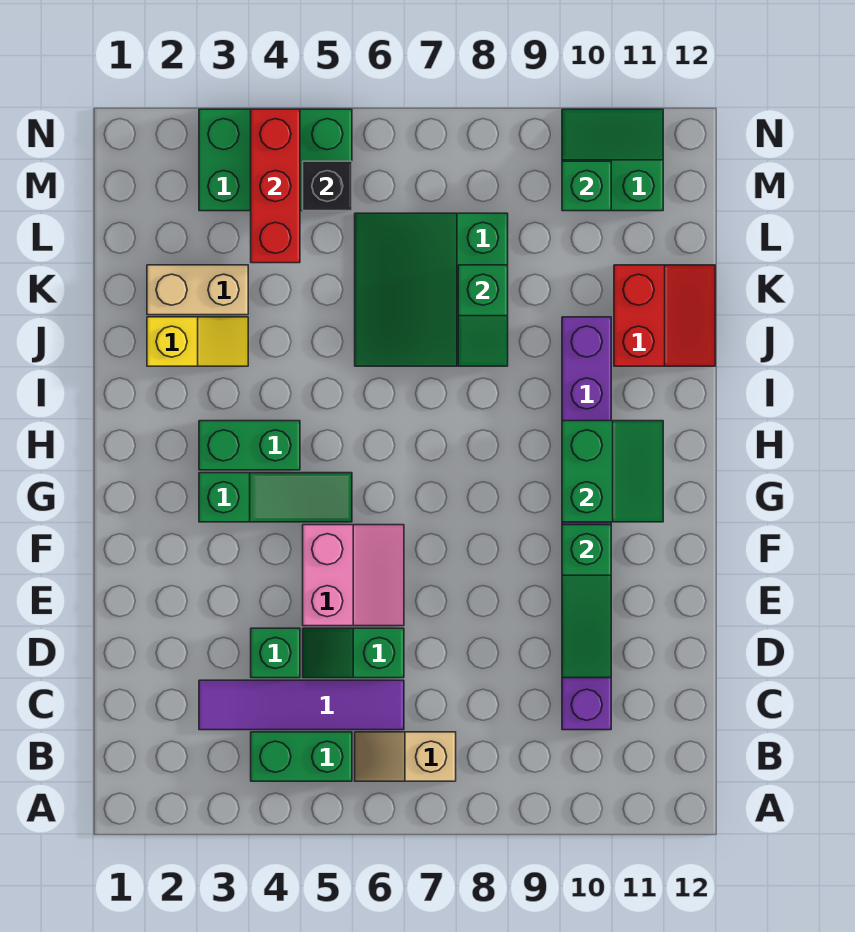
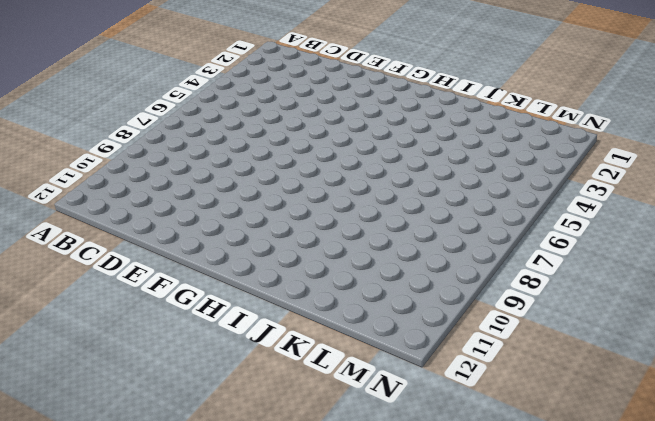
none -> green brick B4:B5 level 1
none -> tan slope B6:B7 level 1 top 7
none -> purple tile C3:C6 level 1

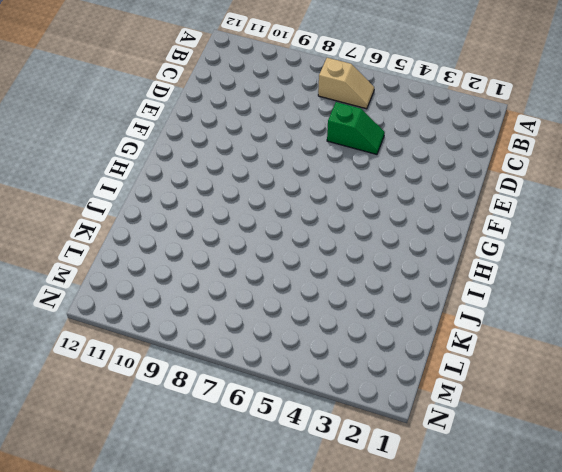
none -> green brick B4:B5 level 1
none -> purple tile C3:C6 level 1
none -> purple brick C10:J10 level 1

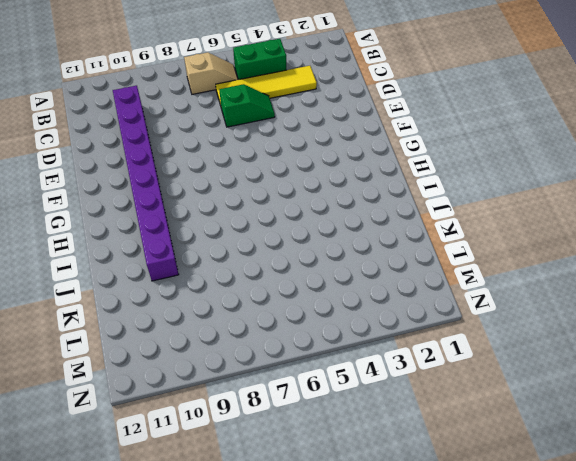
yellow tile C3:C6 level 1 -> purple tile C3:C6 level 1
none -> green brick D4 level 1
none -> pink slope E5:F6 level 1 top 5
none -> green slope G3:G5 level 1 top 3

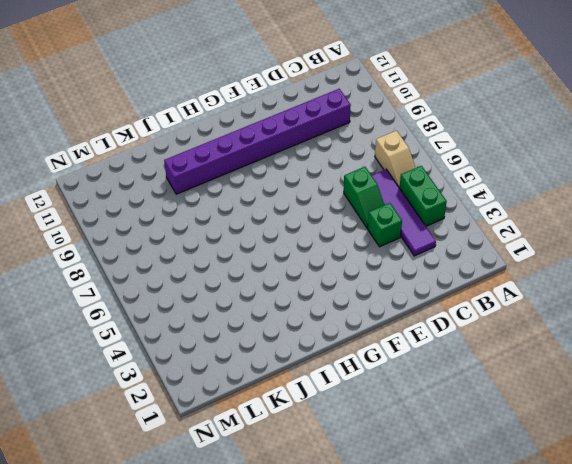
none -> pink slope E5:F6 level 1 top 5
none -> green slope G3:G5 level 1 top 3
none -> green brick H3:H4 level 1

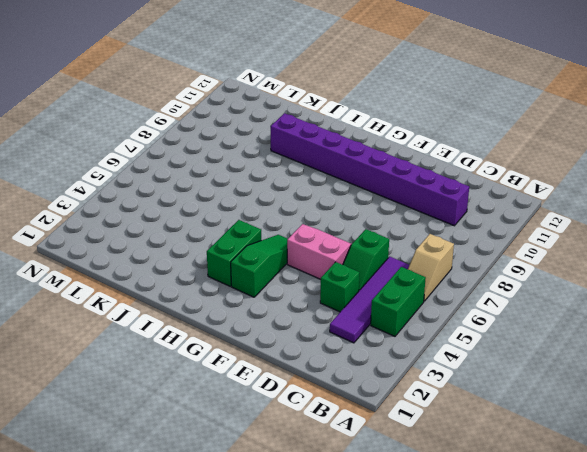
none -> yellow slope J2:J3 level 1 top 2
none -> green slope J6:L8 level 1 top 8
none -> red slope J11:K12 level 1 top 11

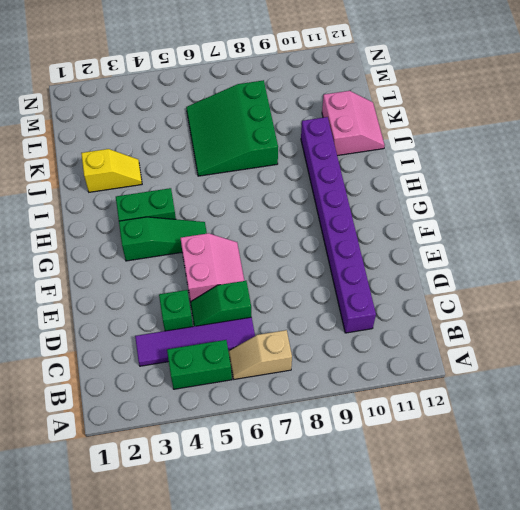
pink slope J11:K12 level 1 top 11 -> red slope J11:K12 level 1 top 11
none -> tan brick K2:K3 level 1
none -> green brick M3:N5 level 1
none -> green slope M10:N11 level 1 top M

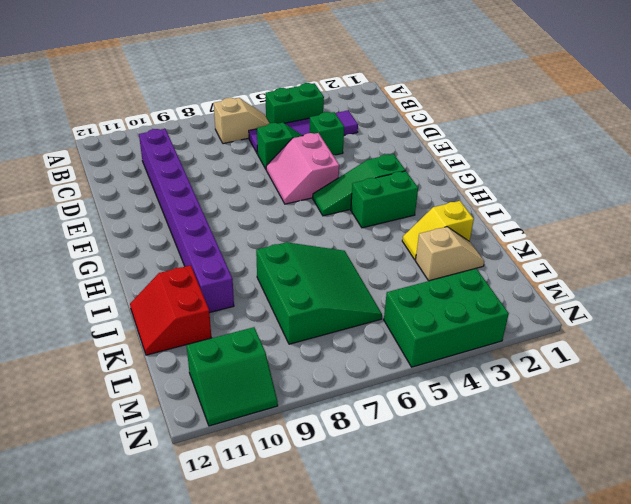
tan slope K2:K3 level 1 top 3 -> tan brick K2:K3 level 1
none -> green slope D10:F10 level 2 top F
none -> green slope G10:H11 level 2 top 10
none -> green slope J8:K8 level 2 top K

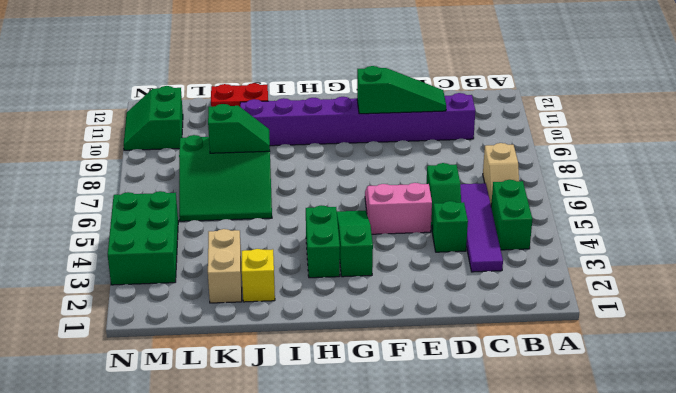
none -> green slope G10:H11 level 2 top 10
none -> red brick L4:N4 level 2
none -> black brick M5 level 2

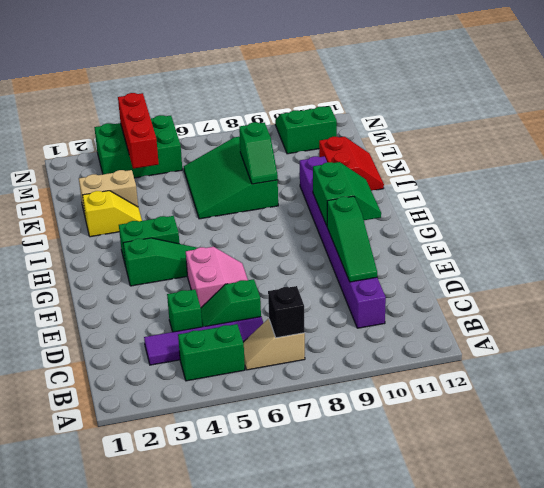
black brick B7 level 2 -> black brick M5 level 2
none -> green brick M10 level 2

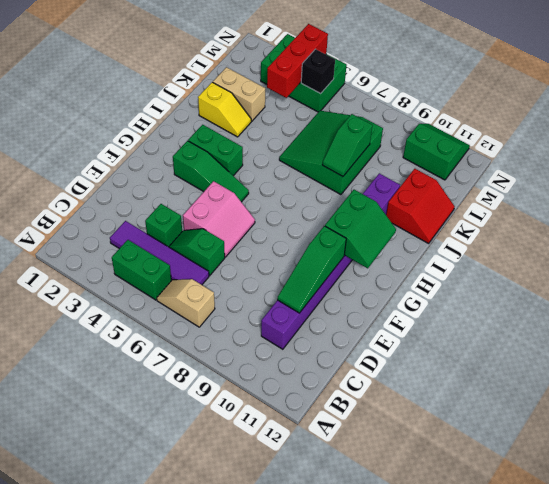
none -> green brick M10 level 2

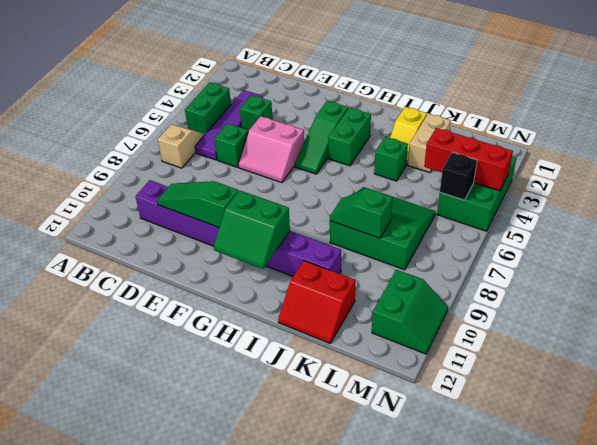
green brick J4 level 1 -> green brick M10 level 2

